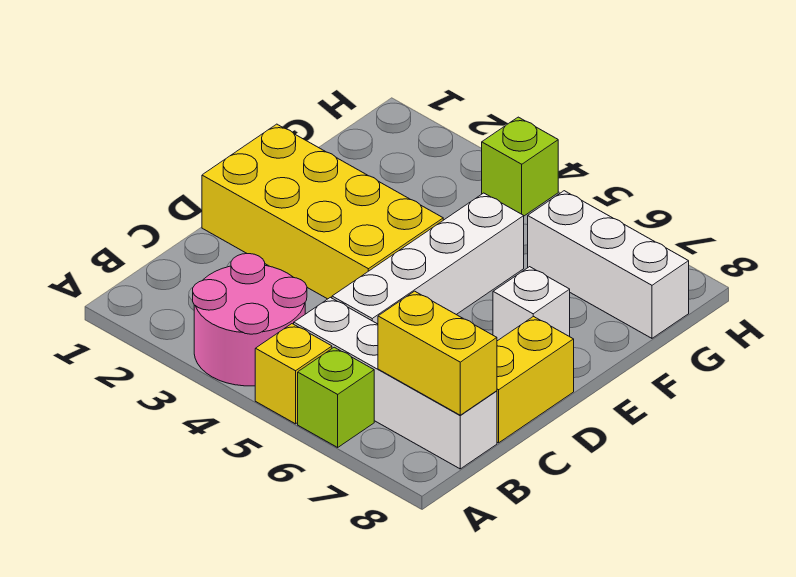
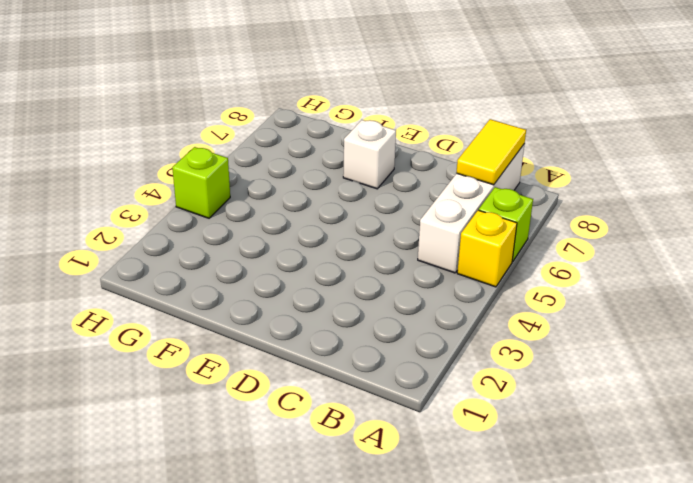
yellow tile B7:B8 level 2 -> yellow brick B7:B8 level 2
none -> pink round brick A3:B4 level 1
none -> white brick C5:F5 level 1

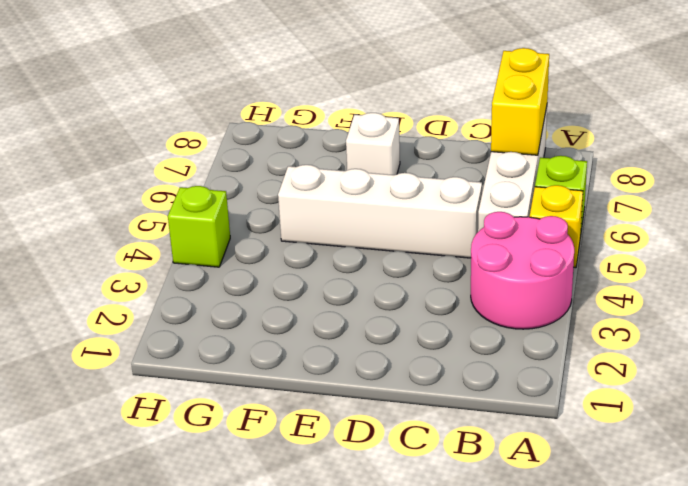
none -> yellow brick C8:D8 level 1
none -> yellow brick D1:E4 level 1

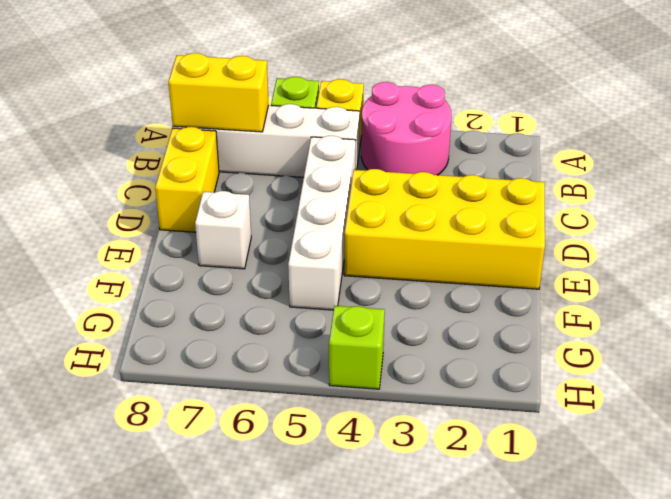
none -> white brick G6:G8 level 1

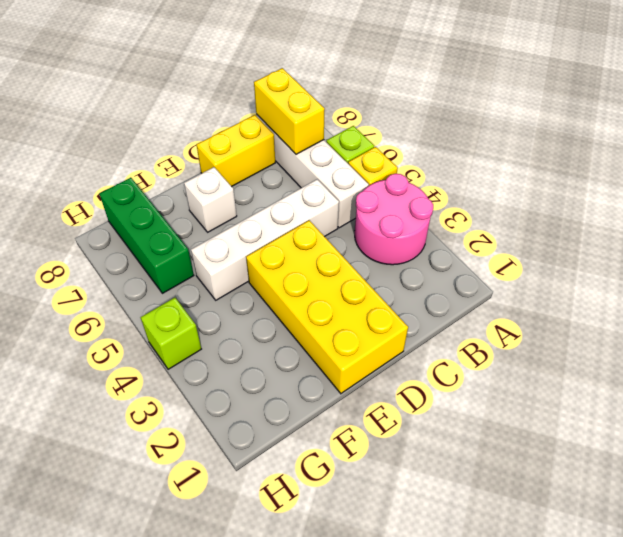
green brick G6:G8 level 1 -> white brick G6:G8 level 1

